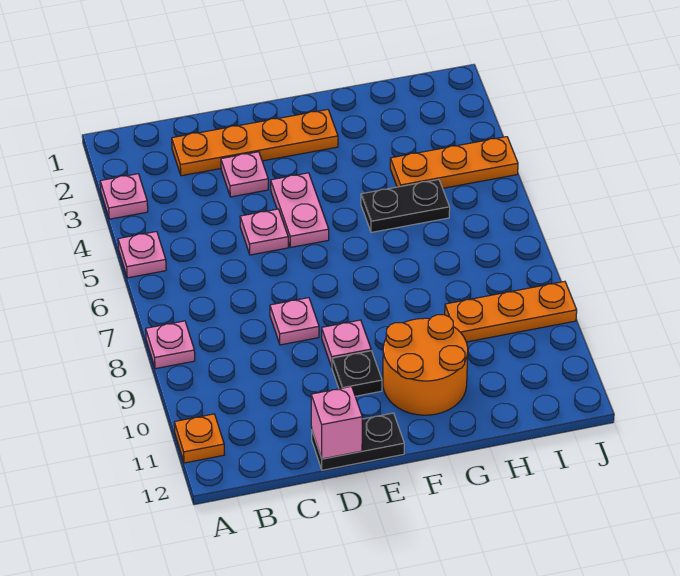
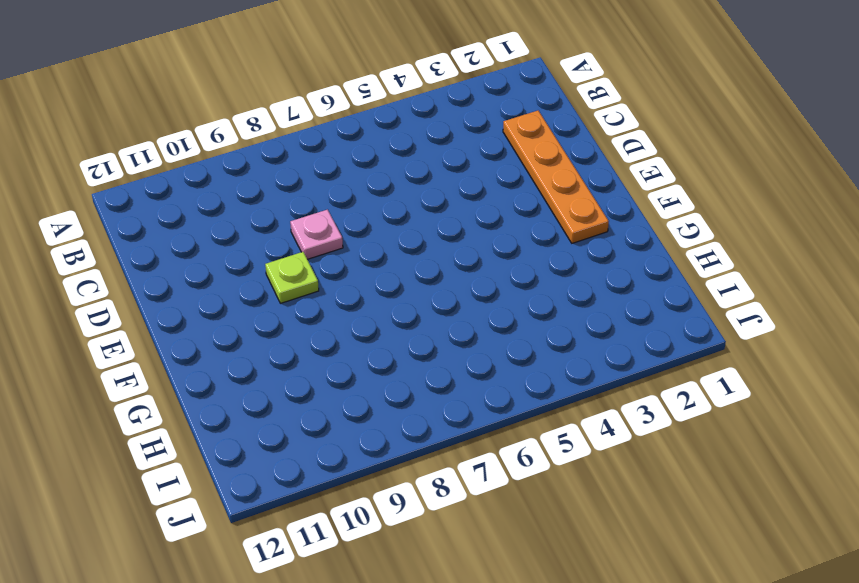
lime plate E9 level 1 -> pink plate E9 level 1
none -> pink plate A3 level 1
none -> pink plate A5 level 1
none -> pink plate A8 level 1

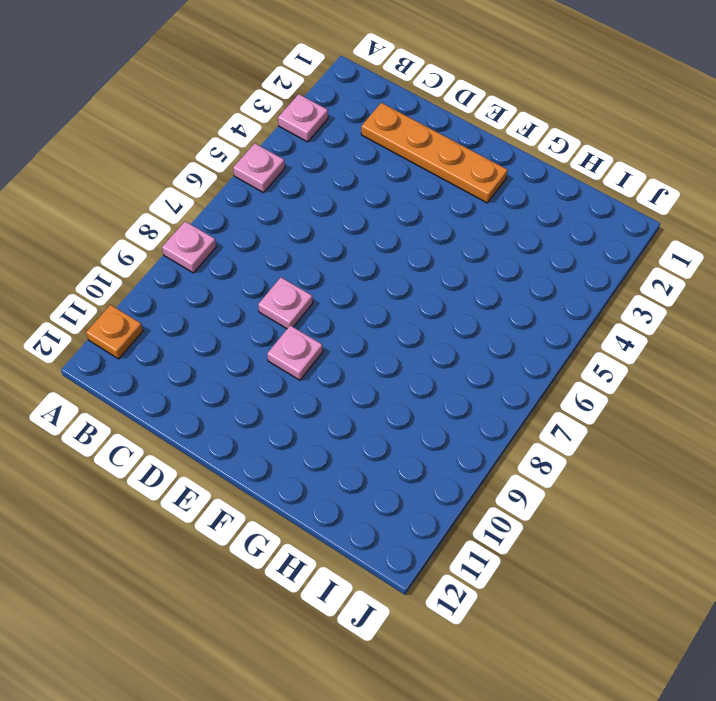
none -> pink plate D3 level 1
none -> pink plate D5 level 1
none -> black plate D12:E12 level 1

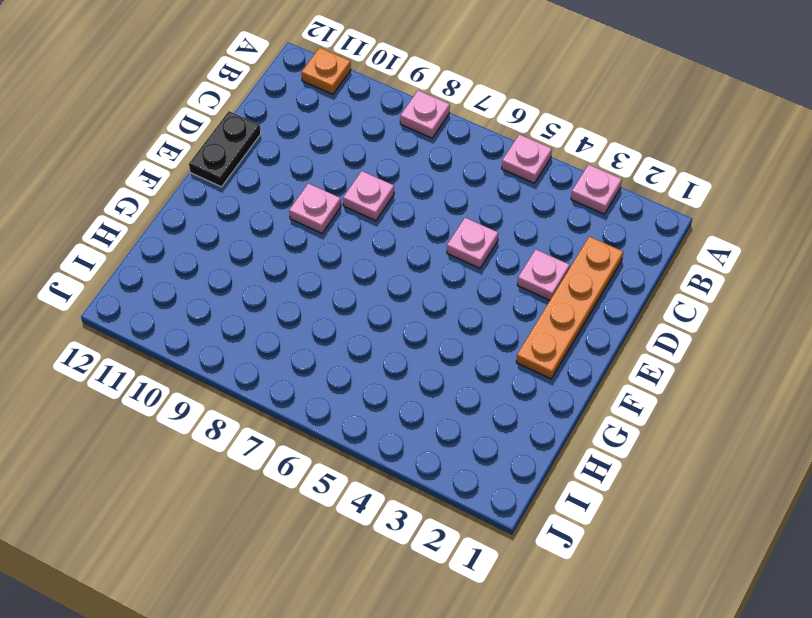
none -> pink plate E4:E5 level 1
none -> black plate E10 level 1
none -> orange round brick F10:G11 level 1

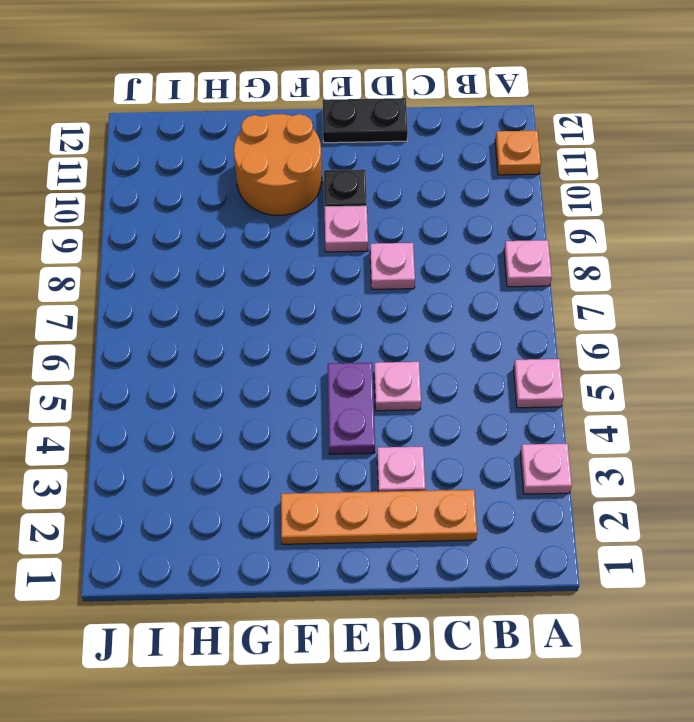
purple plate E4:E5 level 1 -> pink plate E4:E5 level 1
none -> black plate G5:H5 level 1
none -> orange plate H4:J4 level 1
none -> orange plate H9:J9 level 1

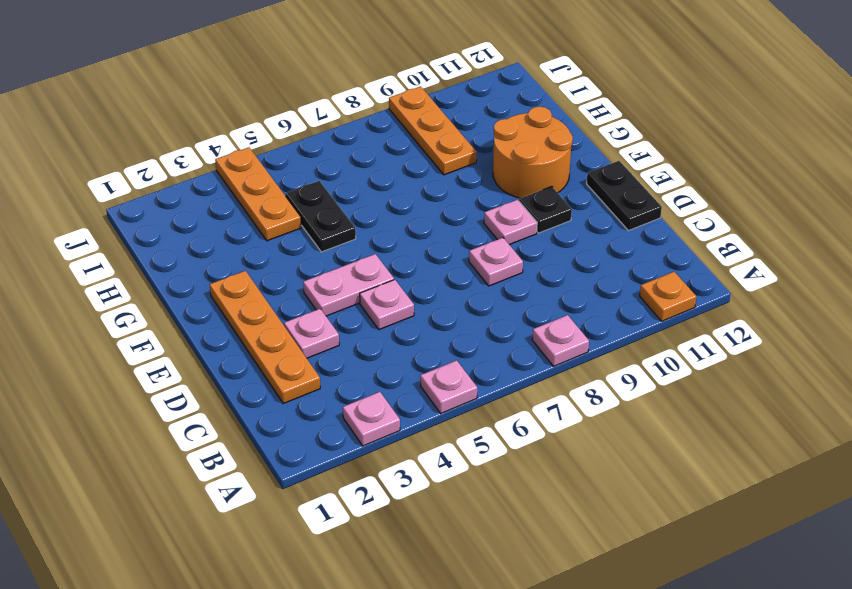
none -> pink brick D12 level 2

